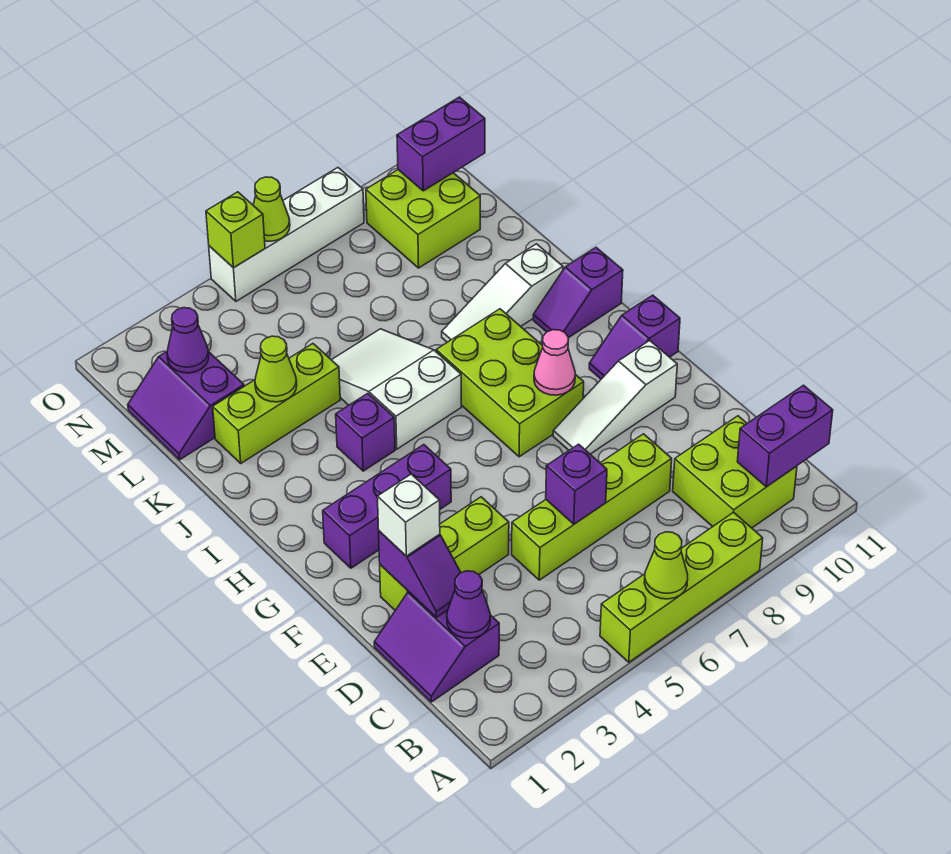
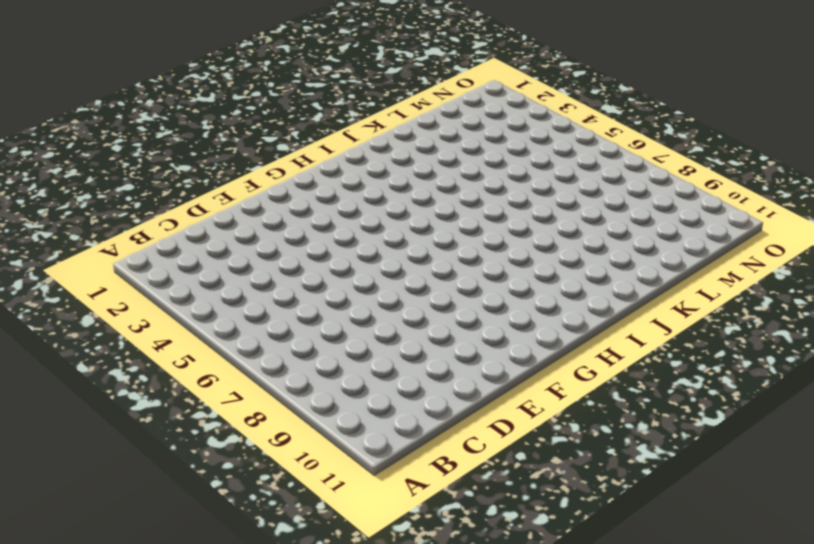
none -> lime brick A5:A8 level 1
none -> lime brick B9:C10 level 1
none -> purple slope C1:D2 level 1 top 2

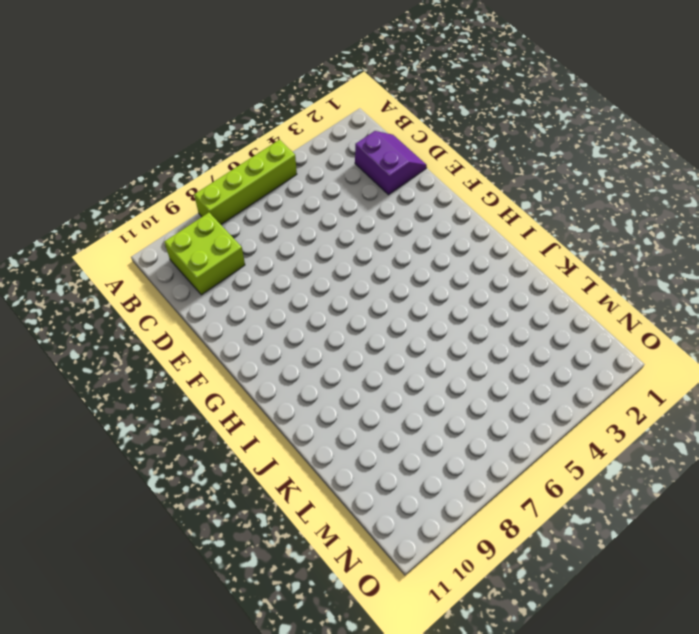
none -> lime brick D5:D8 level 1
none -> lime brick E2:E4 level 1
none -> white slope F8:F10 level 1 top 10

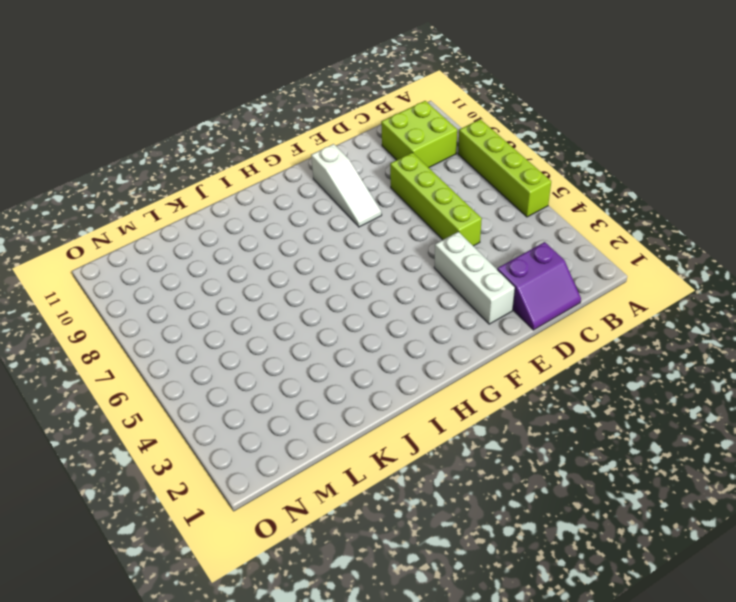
white brick E2:E4 level 1 -> lime brick E2:E4 level 1
none -> purple brick G2:G4 level 1
none -> lime brick G7:I8 level 1
none -> purple slope G10:G11 level 1 top 11

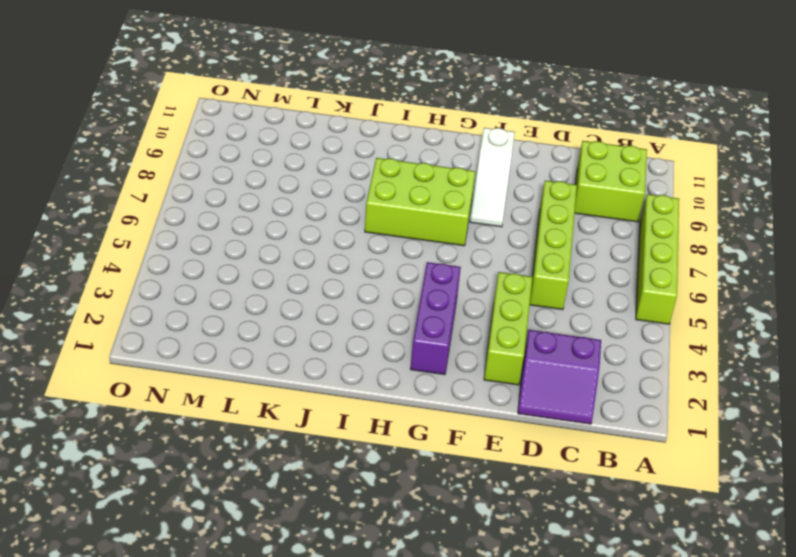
none -> purple slope G10:G11 level 1 top 11
none -> purple brick I4 level 1
none -> white slope I5:K6 level 1 top I

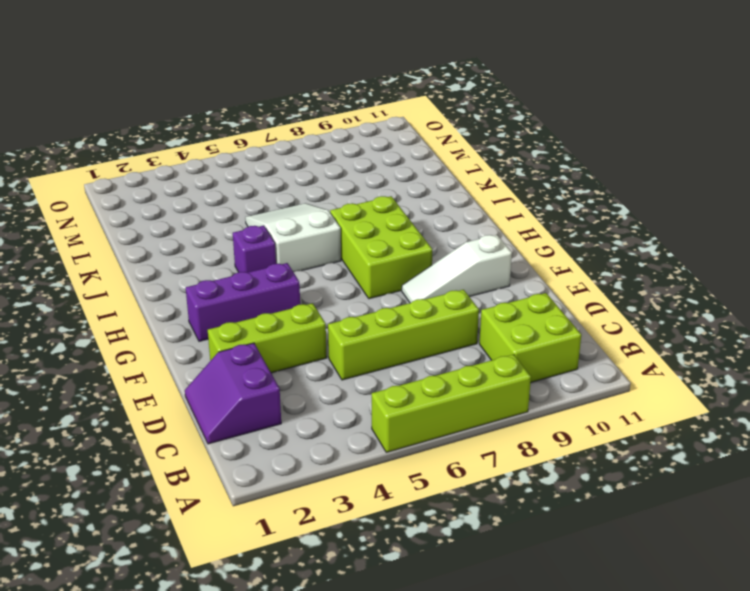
none -> purple slope G10:G11 level 1 top 11
none -> purple slope I10:I11 level 1 top 11
none -> white slope J8:J10 level 1 top 10

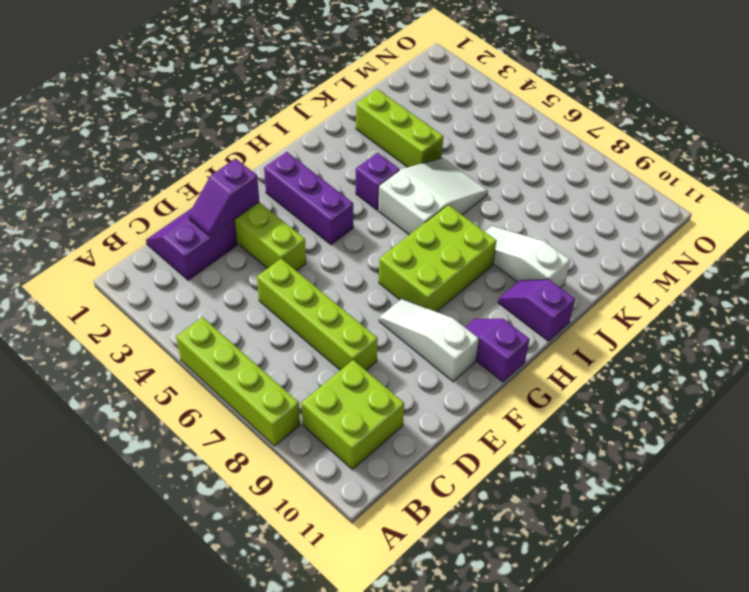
none -> purple slope L1:M2 level 1 top 2
none -> lime brick M9:N10 level 1
none -> white brick O5:O8 level 1

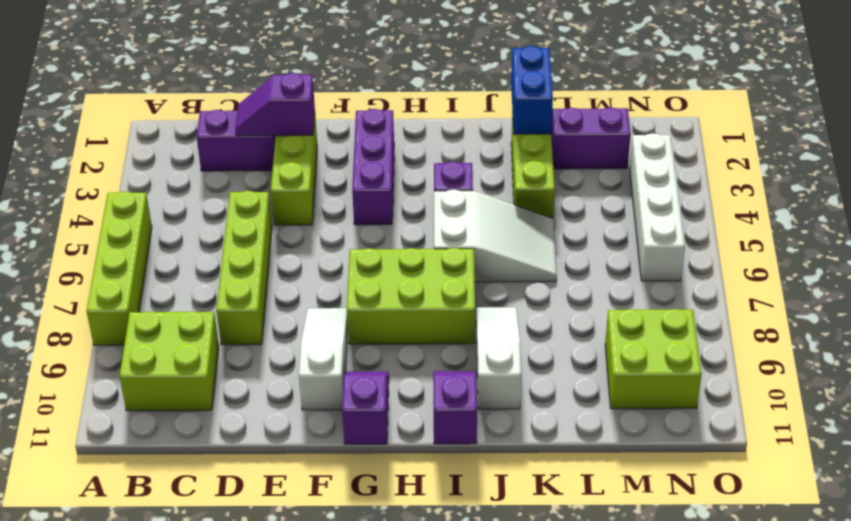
blue brick K1:K2 level 2 -> none
white brick N3:N6 level 1 -> white brick O5:O8 level 1
none -> lime cone A6 level 2
none -> purple brick B10:B11 level 2
none -> purple cone C2 level 2

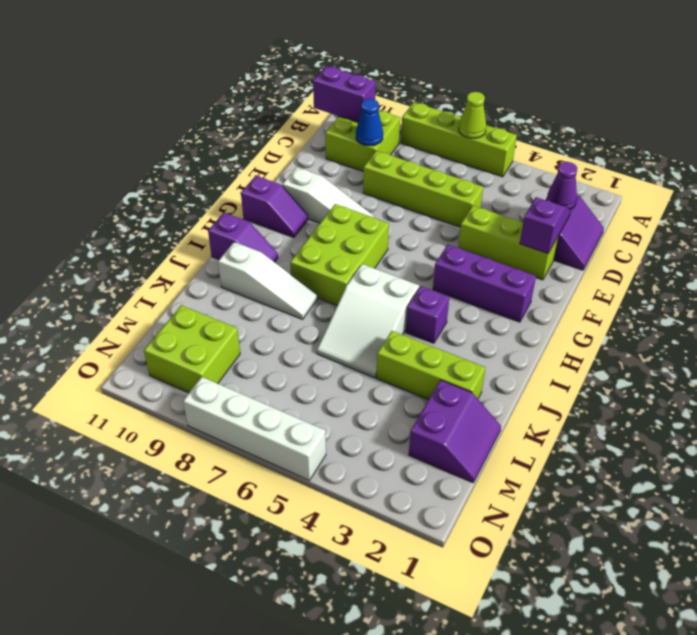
blue cone C9 level 2 -> none
none -> purple brick D6 level 2
none -> pink cone G8 level 2
none -> lime cone K3 level 2

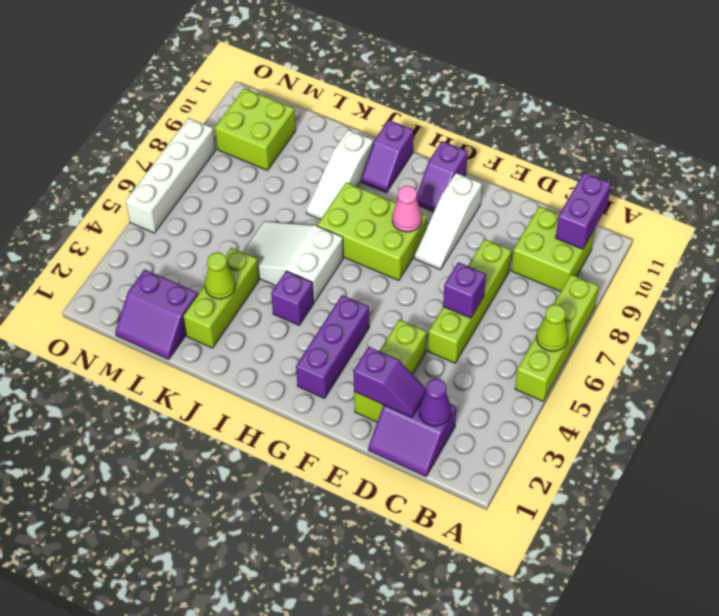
none -> purple cone M2 level 2
none -> purple brick N10:N11 level 2
none -> lime brick O5 level 2

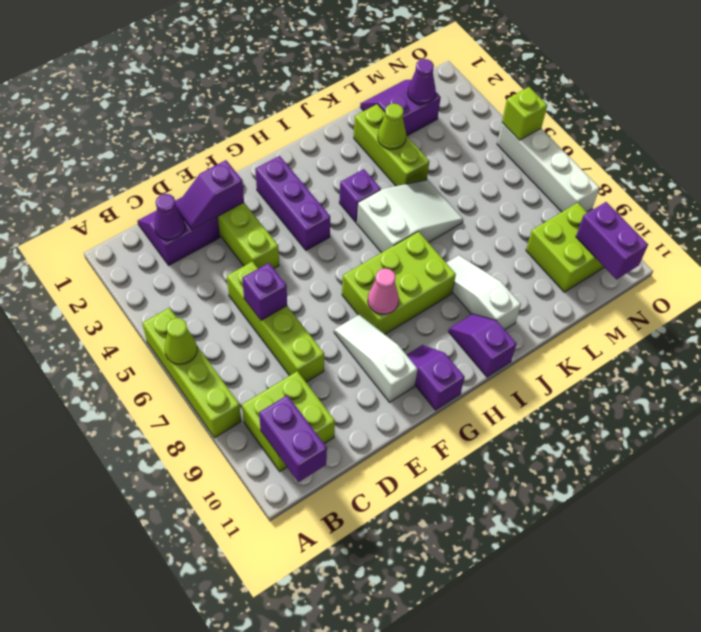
none -> lime cone O6 level 2
none -> white brick E2 level 3

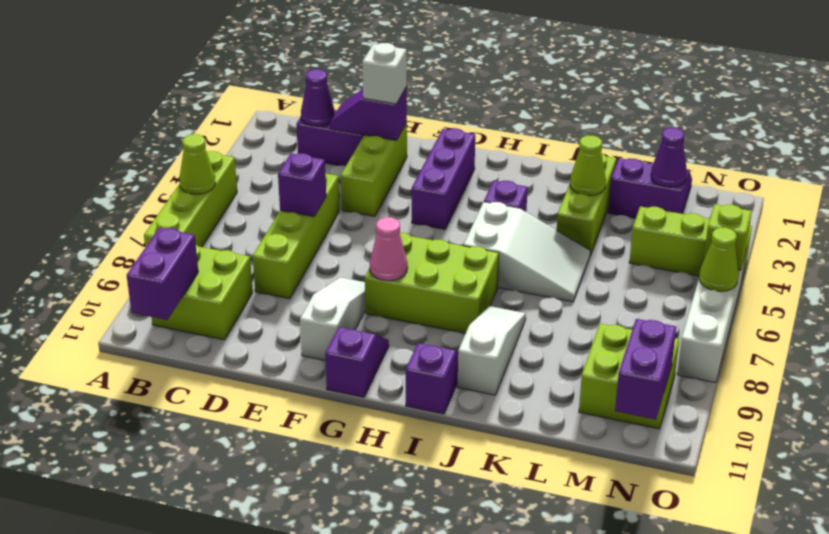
lime brick M4:O4 level 1 -> none

